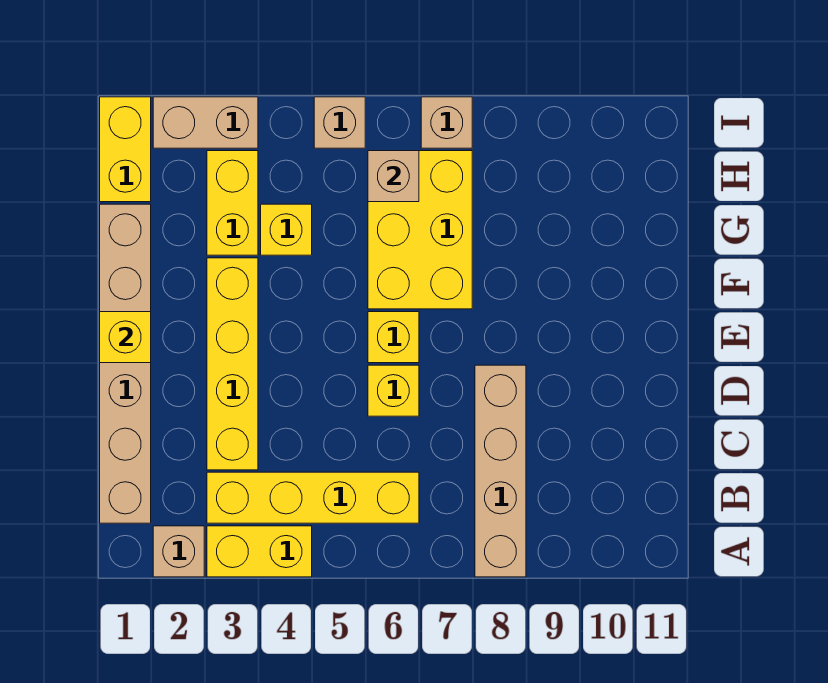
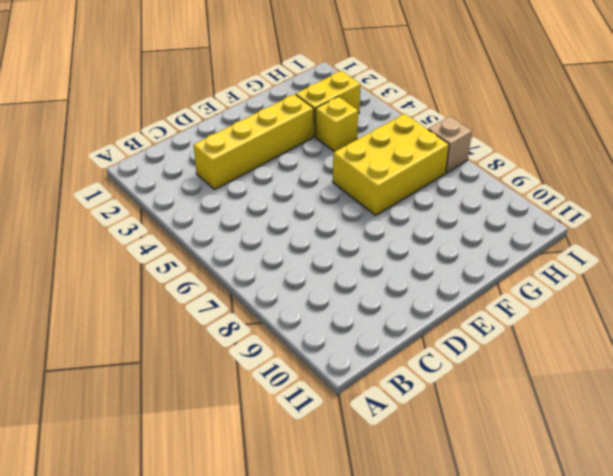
none -> tan brick A2 level 1
none -> yellow brick A3:A4 level 1
none -> tan brick A8:D8 level 1

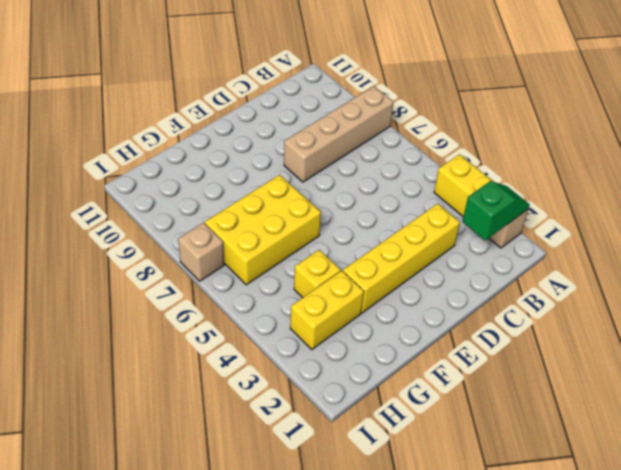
green slope A2:B2 level 2 top B -> none
none -> tan brick B1:G1 level 1
none -> yellow brick B3:B6 level 1
none -> yellow brick D6 level 1

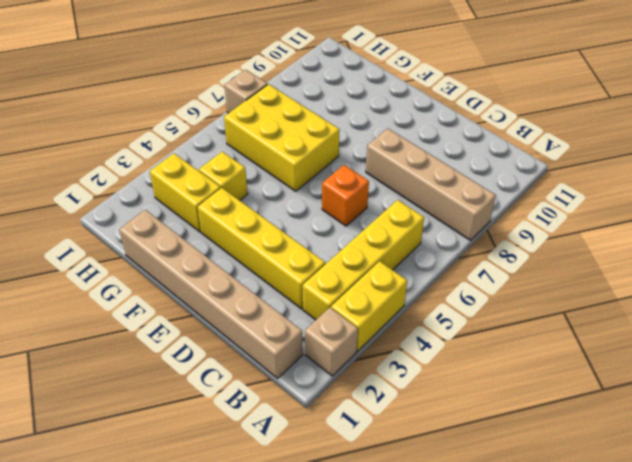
orange brick D6 level 1 -> yellow brick D6 level 1
none -> yellow brick E6 level 1
none -> yellow brick H1:I1 level 1
none -> tan brick I2:I3 level 1

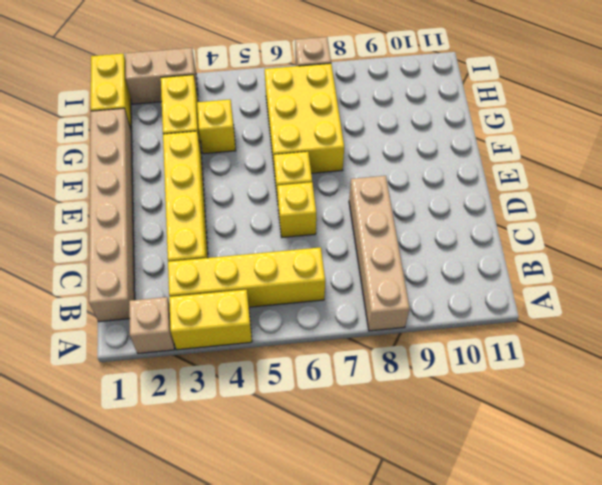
none -> tan brick I5 level 1
none -> yellow brick E1 level 2
none -> tan brick H6 level 2

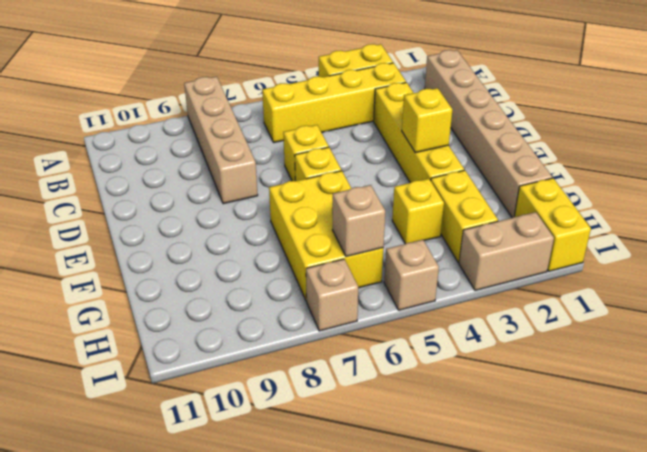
yellow brick E3 level 2 -> yellow brick E1 level 2
none -> tan brick A2 level 1

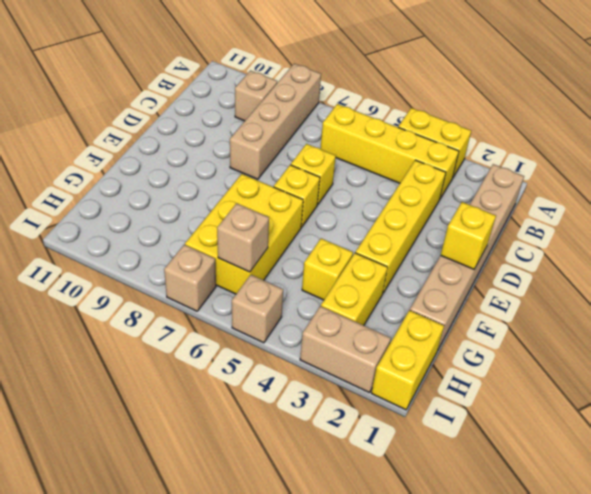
tan brick B9 level 1 -> tan brick A2 level 1

